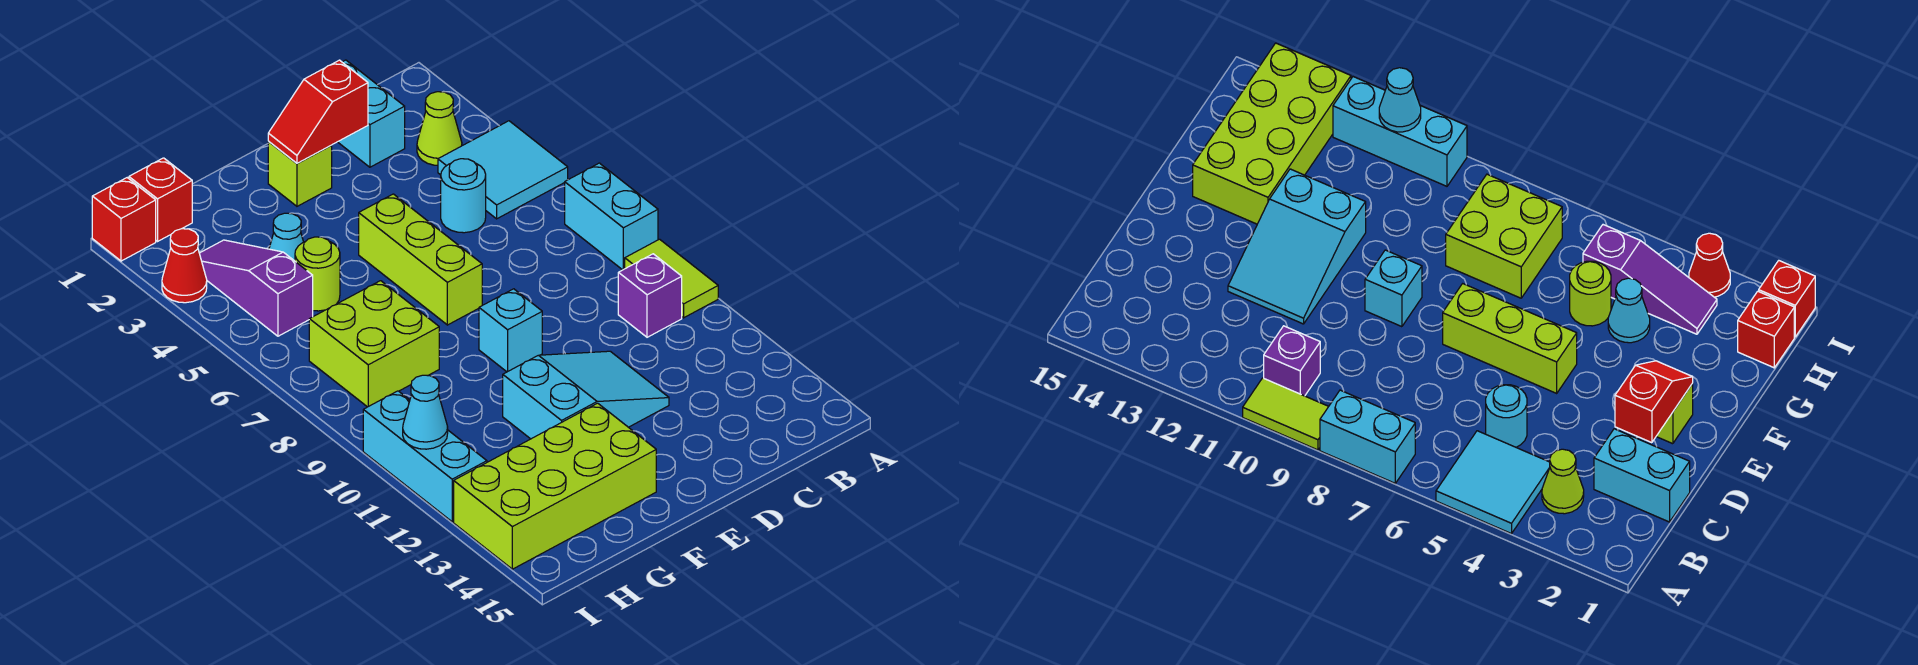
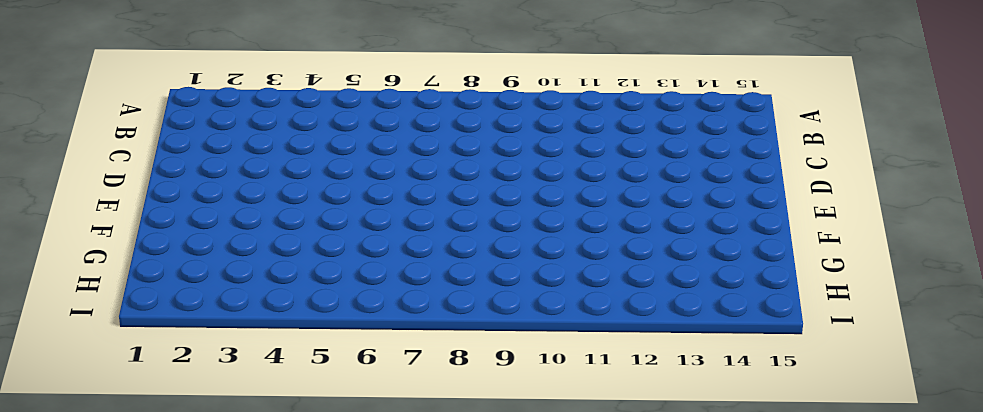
none -> cyan tile A4:B5 level 1
none -> cyan brick A7:A8 level 1
none -> lime tile A9:A10 level 1

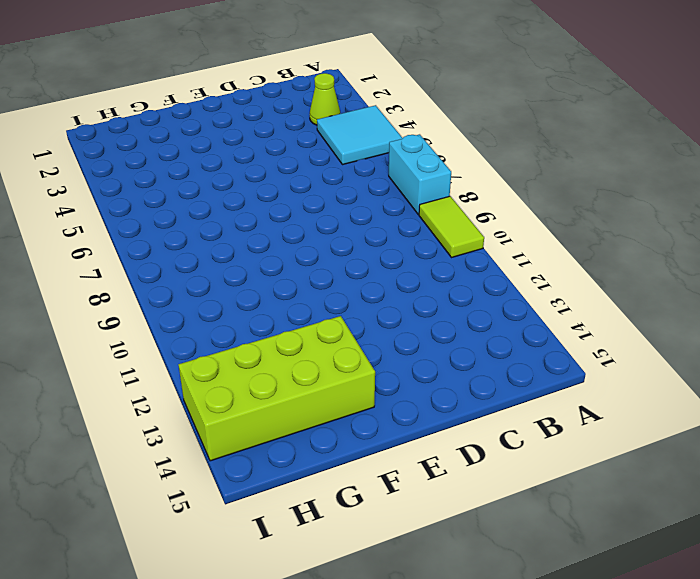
none -> purple brick B10 level 1
none -> cyan brick C1:C2 level 1
none -> cyan round brick C5 level 1

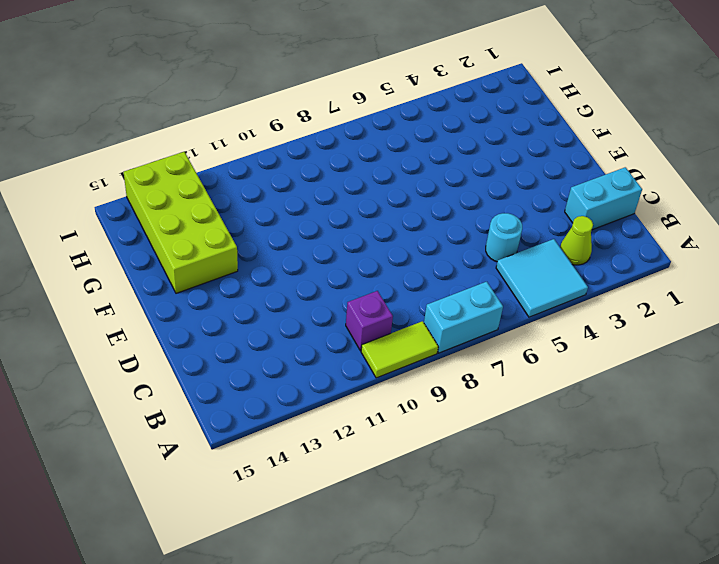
none -> cyan slope D11:F12 level 1 top F
none -> lime brick E2 level 1
none -> lime brick E5:E7 level 1

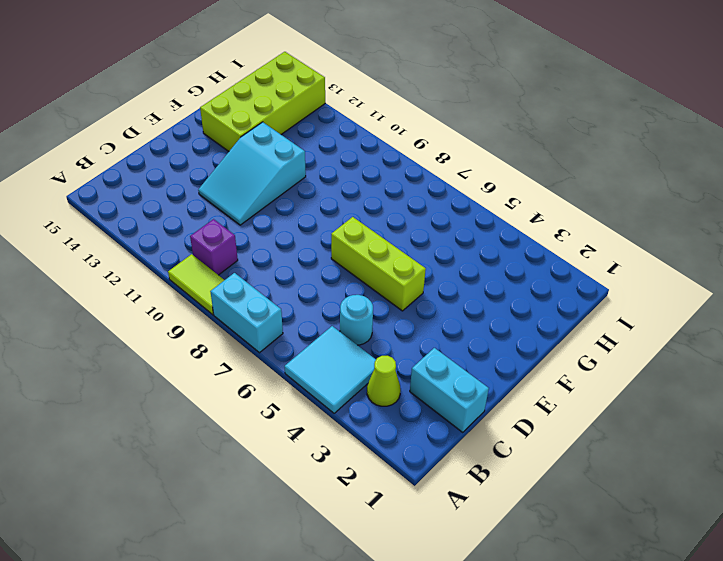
none -> lime brick E2 level 1
none -> cyan brick E9 level 1
none -> cyan cone G4 level 1

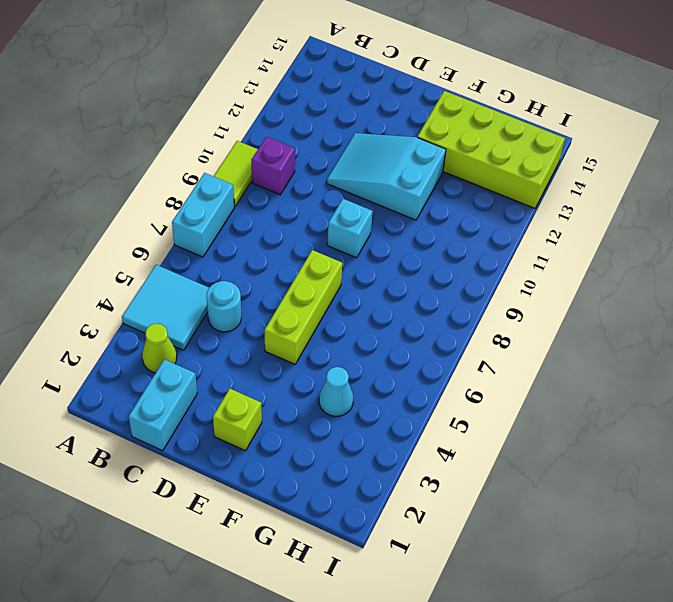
none -> lime round brick G5 level 1
none -> lime brick G7:H8 level 1
none -> red brick H1 level 1

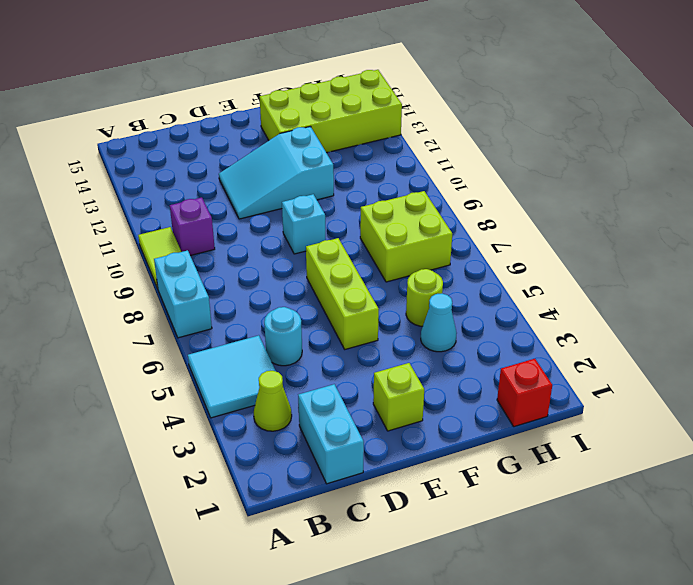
none -> purple slope H3:H5 level 1 top 5
none -> red brick I1 level 1
none -> red cone I3 level 1

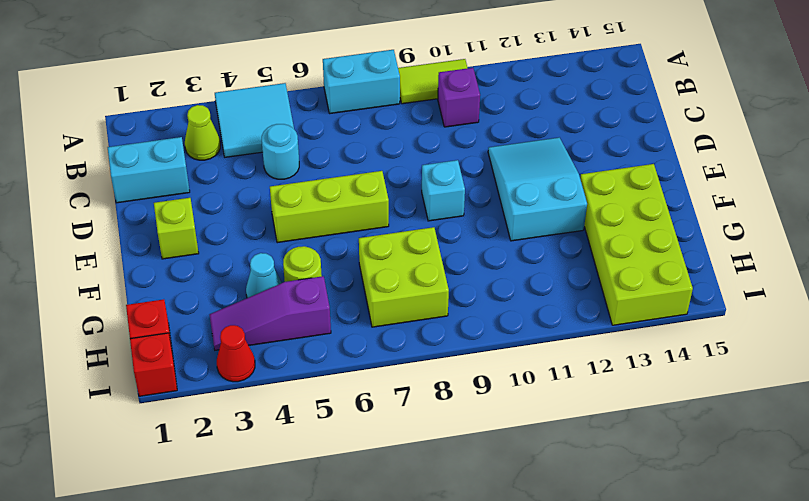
none -> cyan brick I10:I12 level 1
none -> red slope D2:E2 level 2 top D
none -> cyan cone I11 level 2

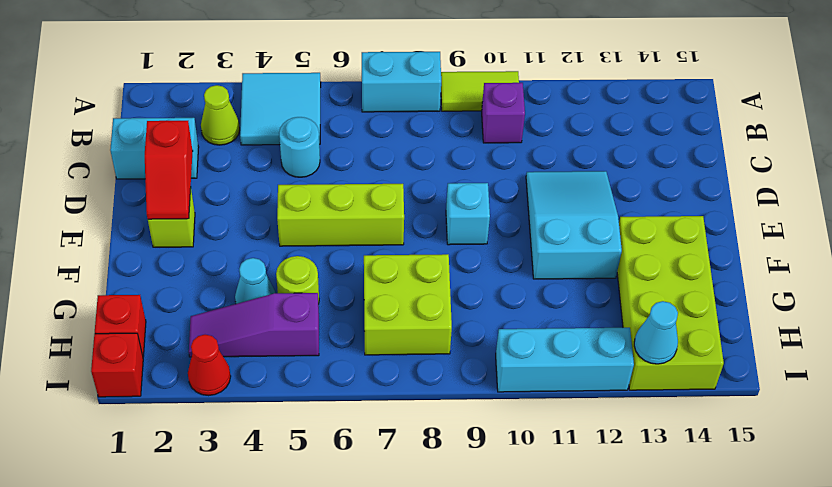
cyan cone I13 level 2 -> cyan cone I11 level 2

